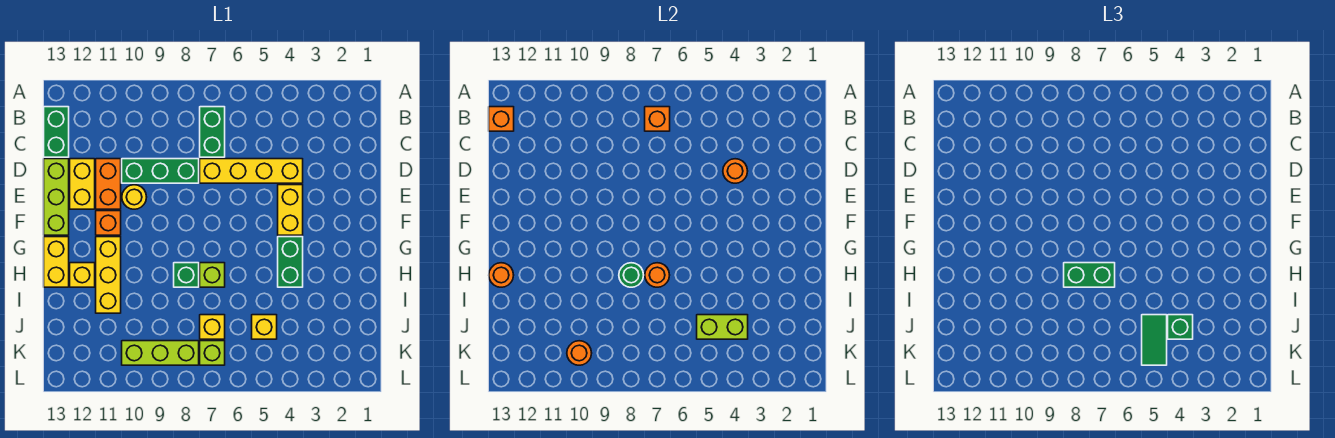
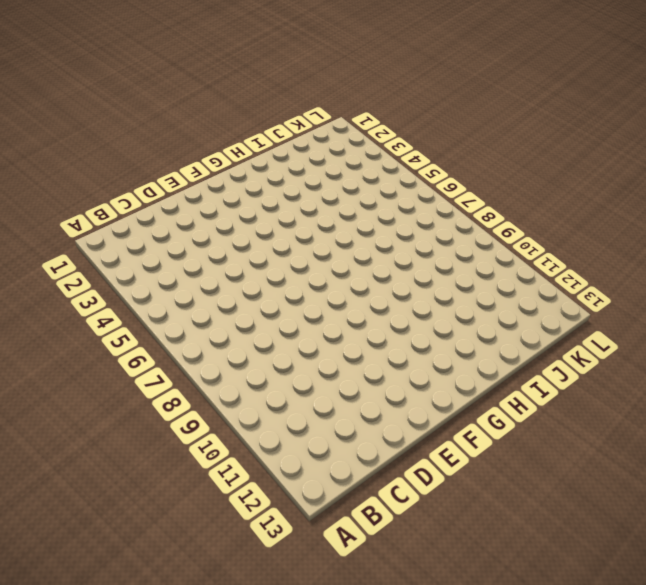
none -> green brick B7:C7 level 1
none -> green brick B13:C13 level 1
none -> yellow brick D4:D7 level 1
none -> green brick D8:D10 level 1

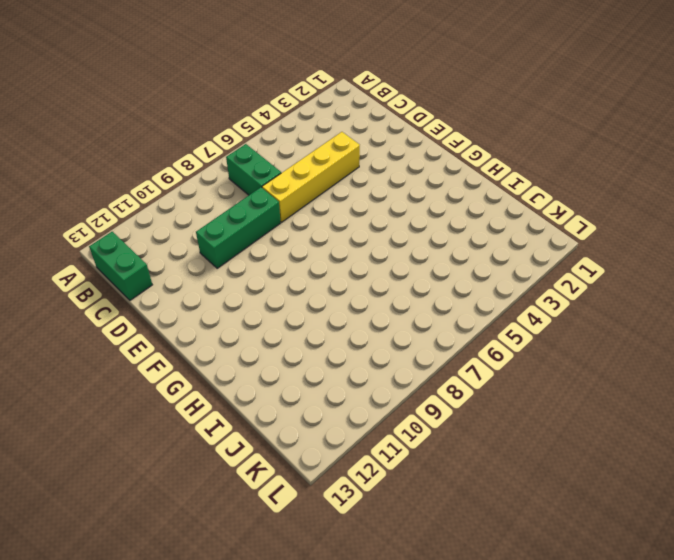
none -> orange brick D11:E11 level 1
none -> yellow brick D12:E12 level 1
none -> lime brick D13:F13 level 1
none -> yellow brick E4:F4 level 1

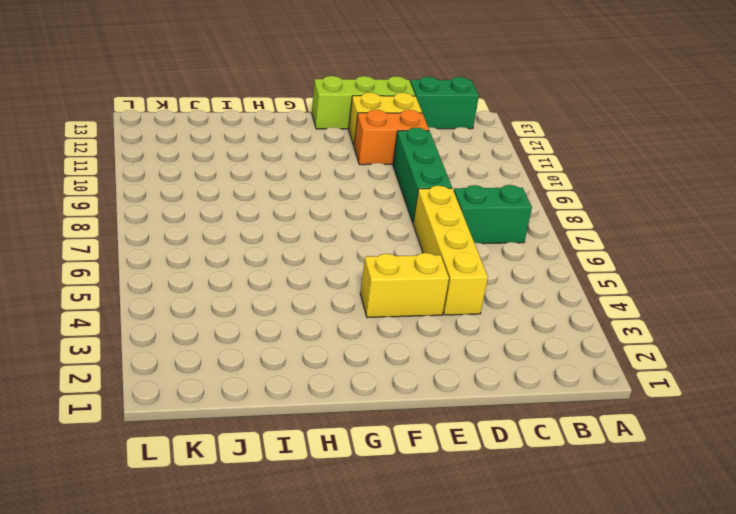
none -> yellow round brick E10 level 1
none -> orange brick F11 level 1
none -> green brick G4:H4 level 1
none -> yellow brick G11:I11 level 1

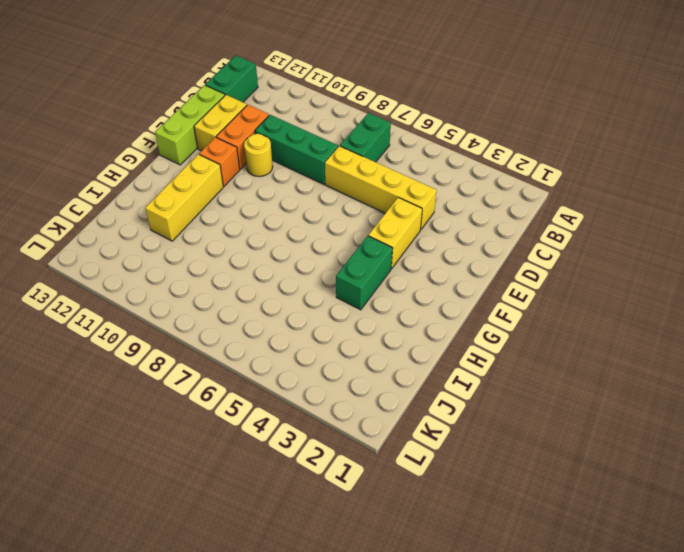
none -> yellow brick G13:H13 level 1
none -> lime brick H7 level 1
none -> green brick H8 level 1
none -> yellow brick H12 level 1

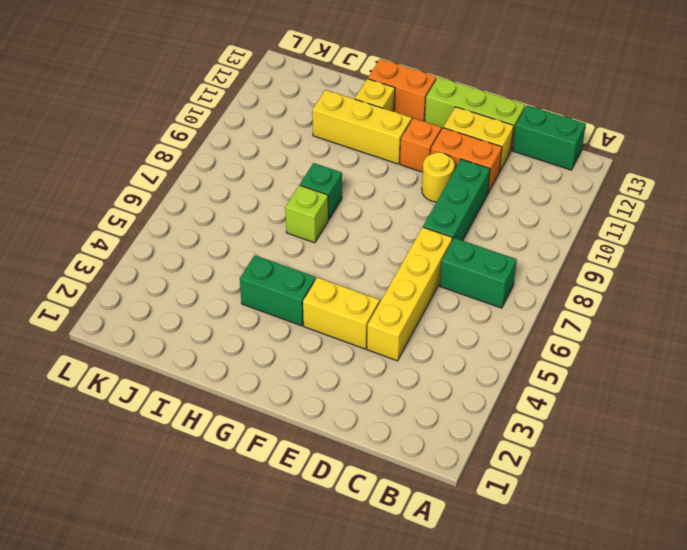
orange brick G13:H13 level 1 -> yellow brick G13:H13 level 1
none -> yellow brick J5 level 1
none -> yellow brick J7 level 1
none -> lime brick K7 level 1
none -> lime brick K8:K10 level 1

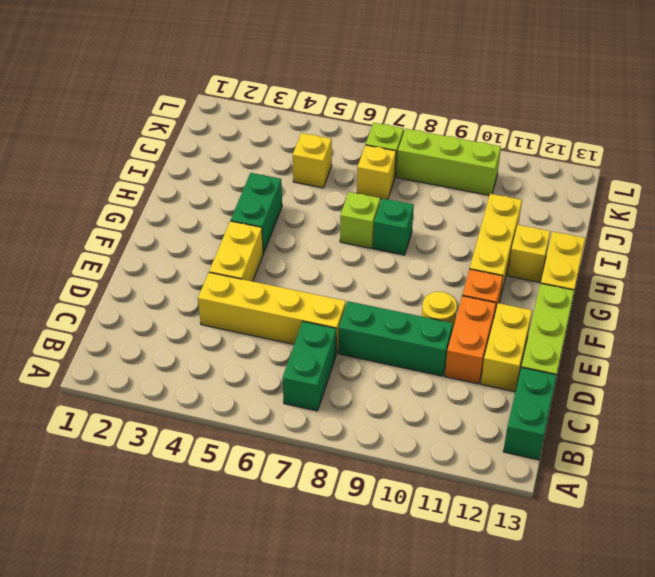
none -> orange brick B7 level 2
none -> orange brick B13 level 2
none -> orange round brick D4 level 2
none -> orange round brick H7 level 2

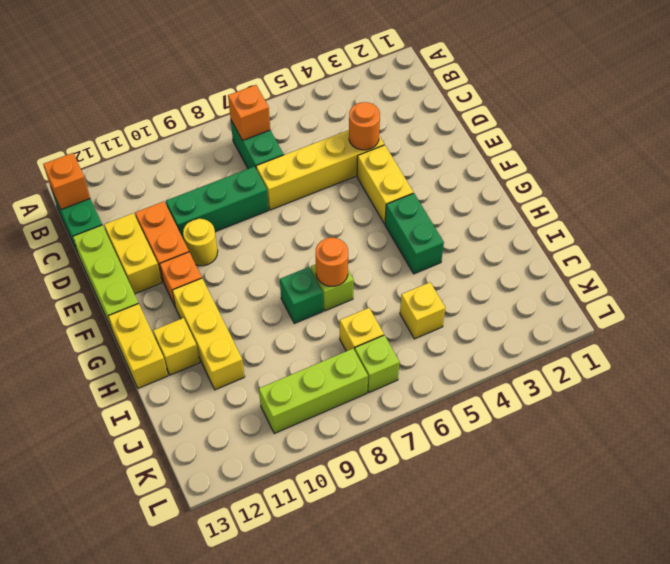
none -> green round brick H8 level 2
none -> orange round brick H13 level 2
none -> lime brick J4:J5 level 2
none -> orange round brick K10 level 2

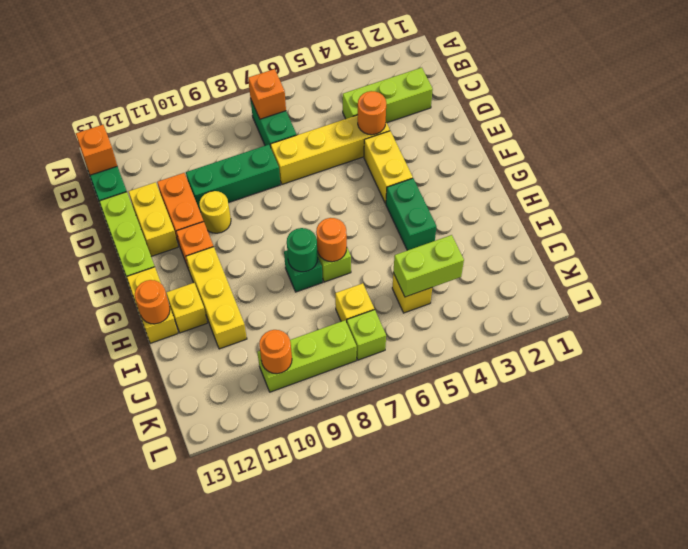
lime brick C2:C4 level 1 -> none
none -> green brick H7:H8 level 3
none -> green brick J4 level 3
none -> green tile J5:K5 level 3

